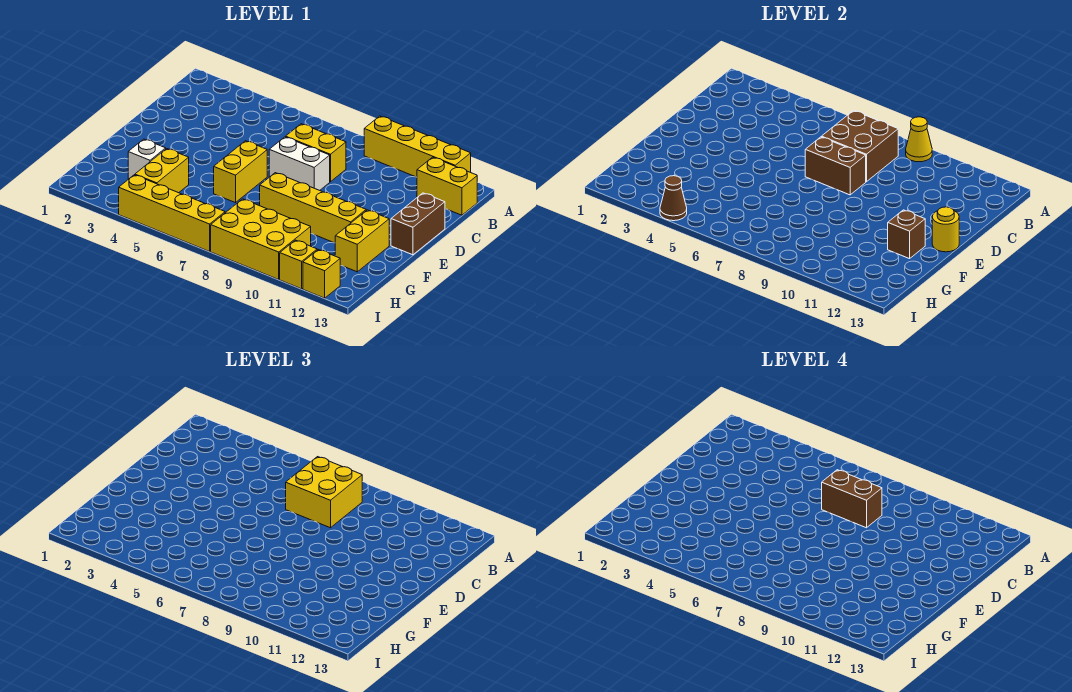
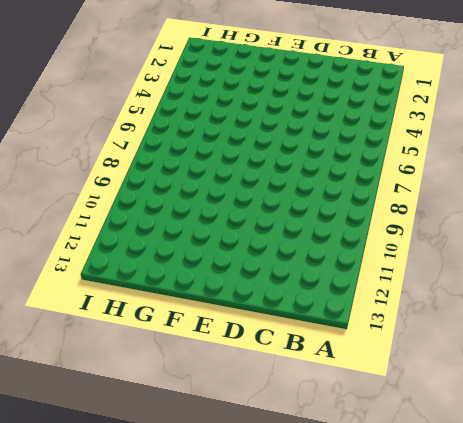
none -> yellow brick A9:A12 level 1
none -> yellow brick B12:B13 level 1
none -> yellow brick C7:C8 level 1

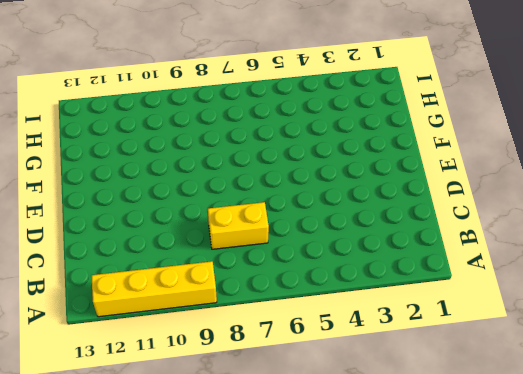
none -> yellow brick B12:B13 level 1
none -> white brick D7:D8 level 1
none -> brown brick D13:E13 level 1

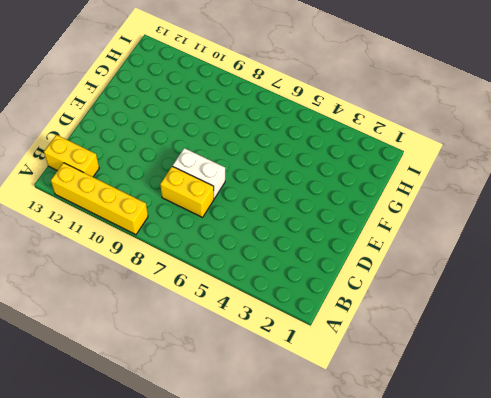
none -> brown brick D13:E13 level 1
none -> yellow brick E6:F6 level 1
none -> yellow brick F8:F11 level 1

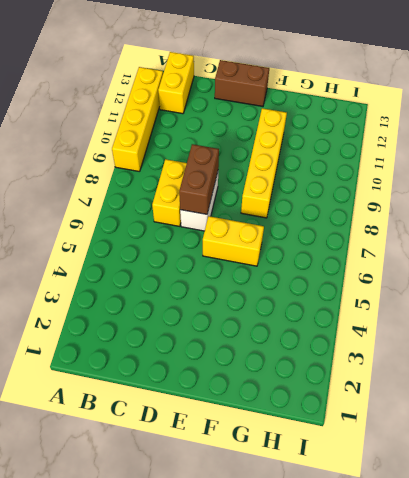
none -> yellow brick F12:G12 level 1
none -> white brick G3 level 1
none -> yellow brick G4:H4 level 1

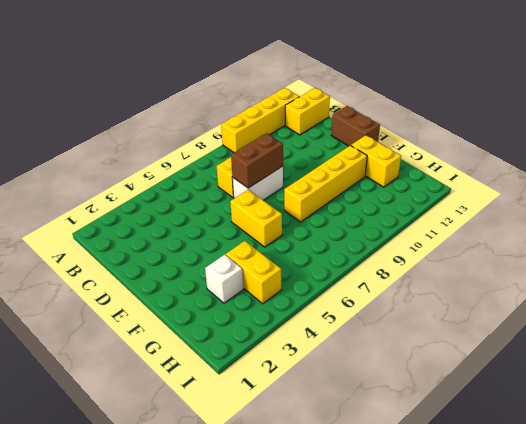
none -> yellow brick H8:I10 level 1
none -> yellow brick I4:I7 level 1
none -> yellow brick I11 level 1

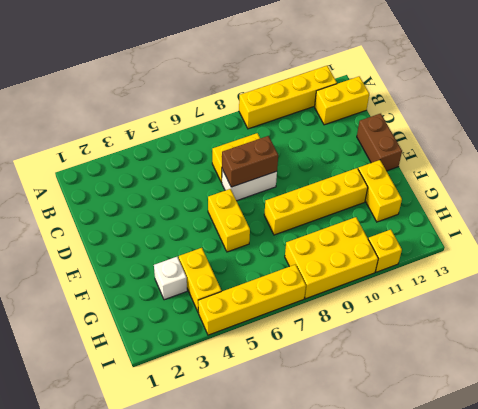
none -> yellow brick I12 level 1
none -> yellow cone A9 level 2
none -> brown brick B7:C8 level 2

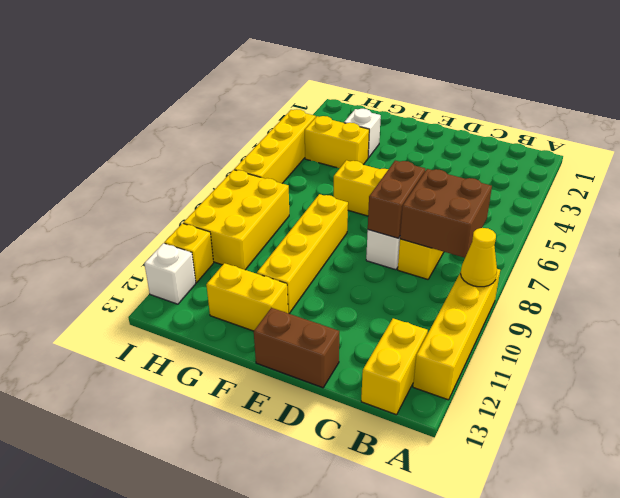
white brick I12 level 1 -> yellow brick I12 level 1
none -> yellow round brick E13 level 2
none -> brown brick F12 level 2
none -> brown cone I4 level 2

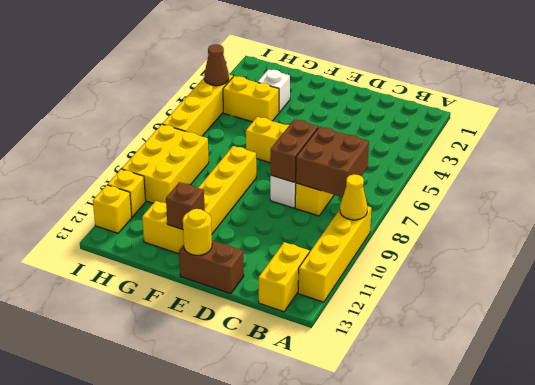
none -> yellow brick B7:C8 level 3
none -> brown brick C7:C8 level 4

